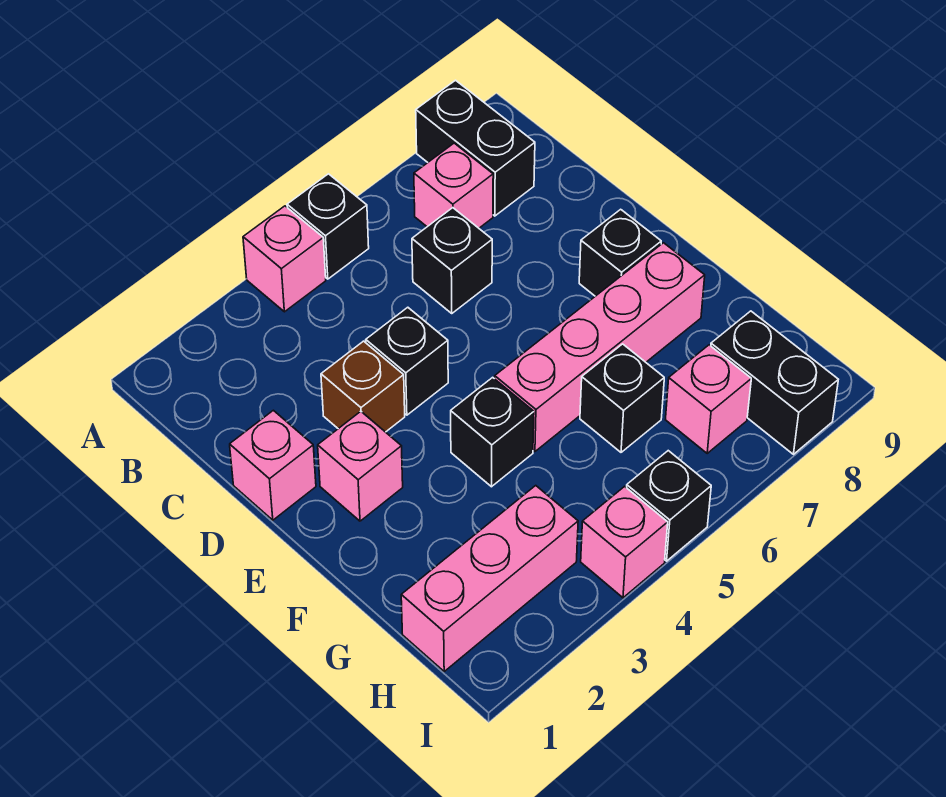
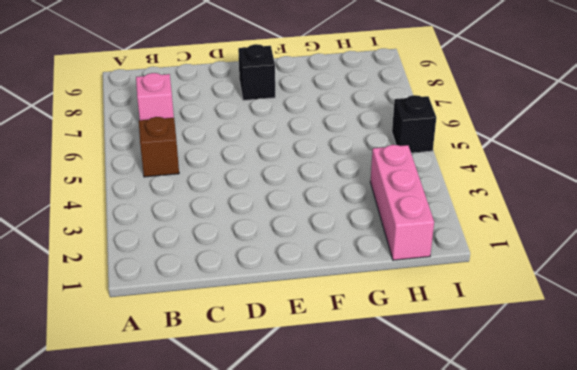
brown brick B5 level 1 -> brown brick D3 level 1
none -> pink brick A4 level 1
none -> black brick A5 level 1
none -> black brick A8:B8 level 1

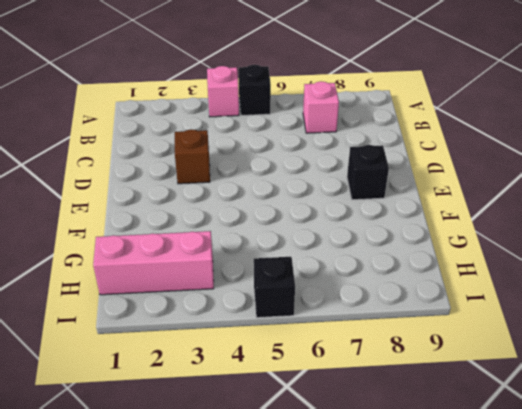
none -> black brick A8:B8 level 1
none -> black brick C6 level 1
none -> pink brick D1 level 1

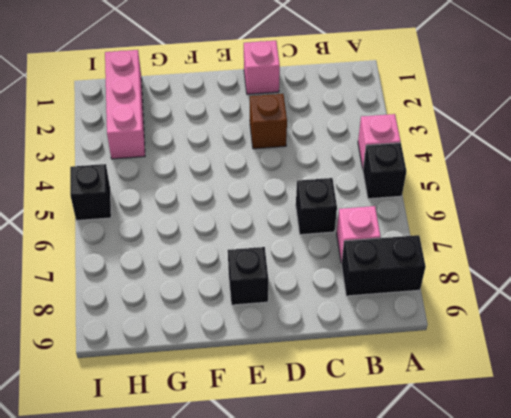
none -> black brick D4 level 1
none -> pink brick E2 level 1
none -> black brick F4 level 1

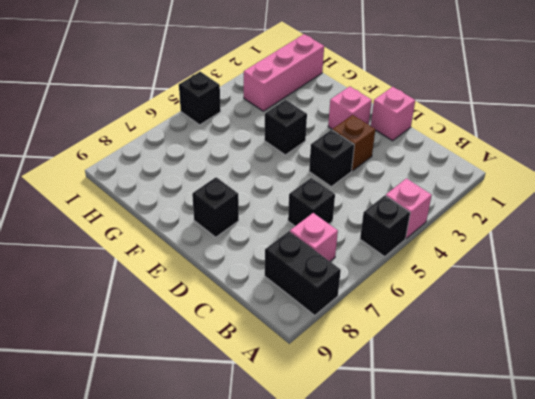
none -> pink brick F5:F8 level 1
none -> black brick G6 level 1
none -> pink brick H7 level 1

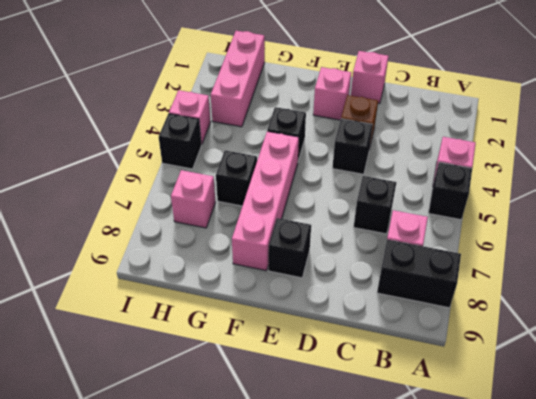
none -> black brick H8:I8 level 1

